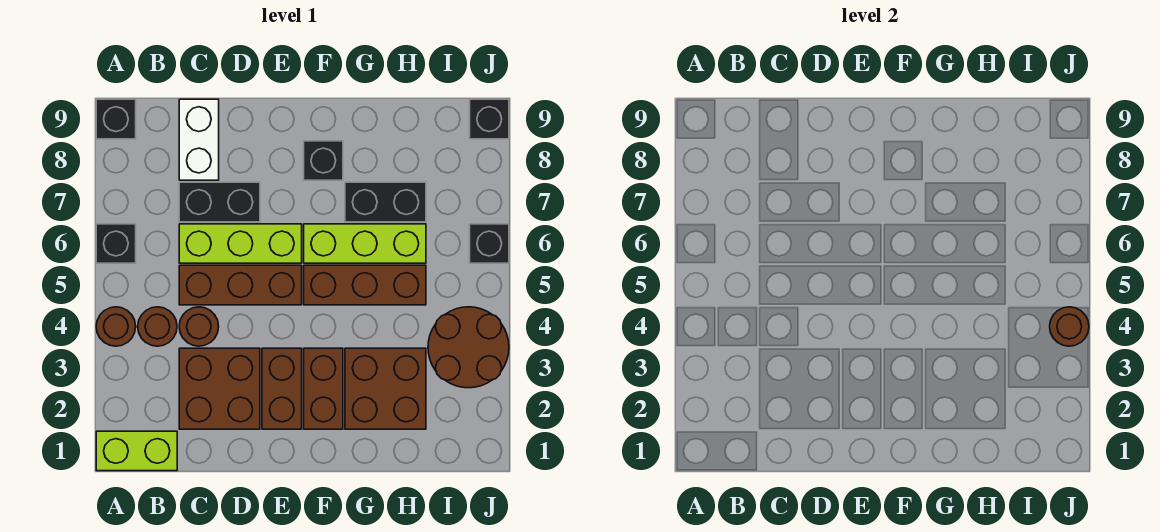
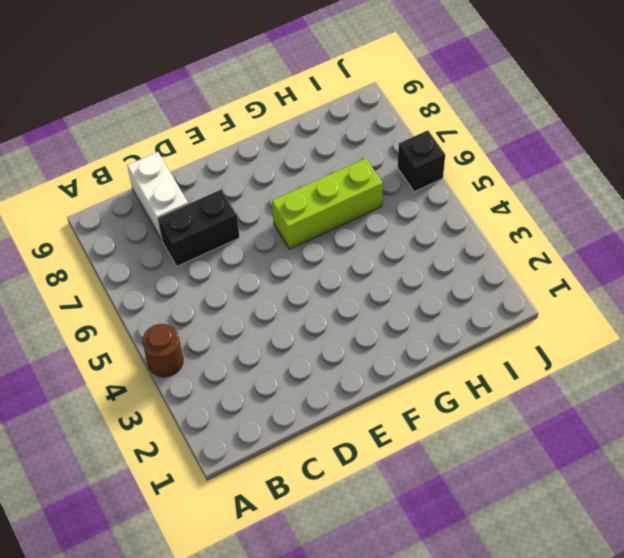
none -> lime brick A1:B1 level 1
none -> black brick A6 level 1
none -> black brick A9 level 1

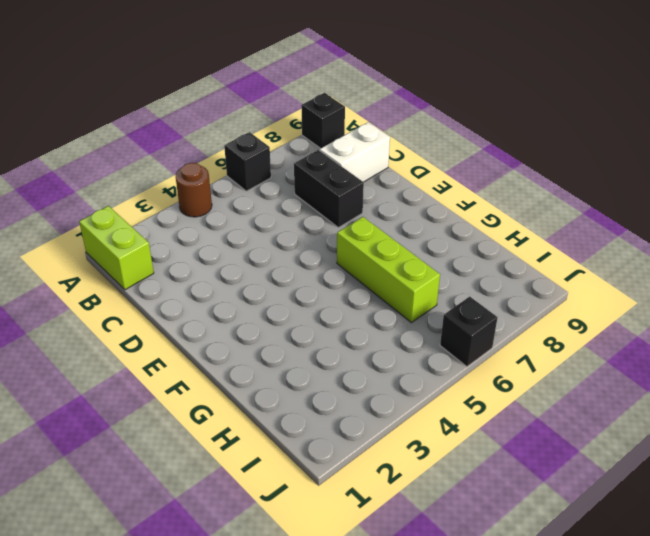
none -> brown round brick B4 level 1
none -> brown brick C2:D3 level 1
none -> brown round brick C4 level 1

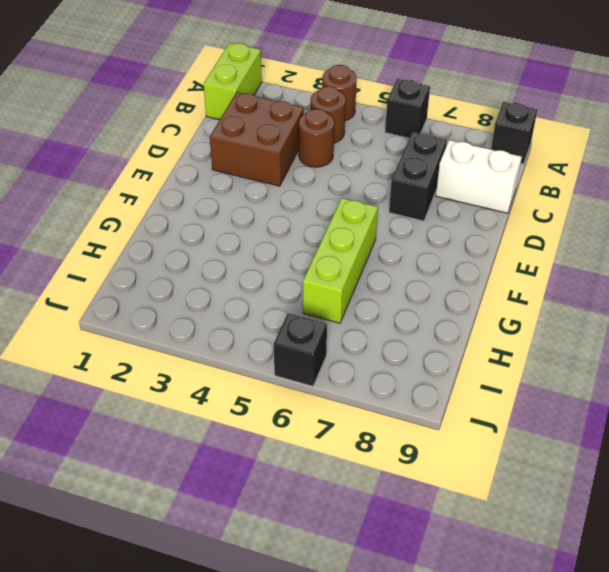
none -> brown brick C5:E5 level 1
none -> lime brick C6:E6 level 1
none -> brown brick E2:E3 level 1

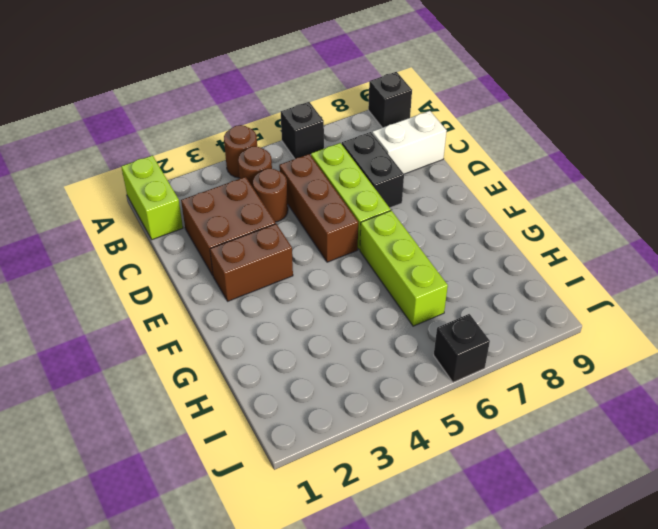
none -> brown brick F2:F3 level 1
none -> brown brick F5:H5 level 1
none -> black brick F8 level 1

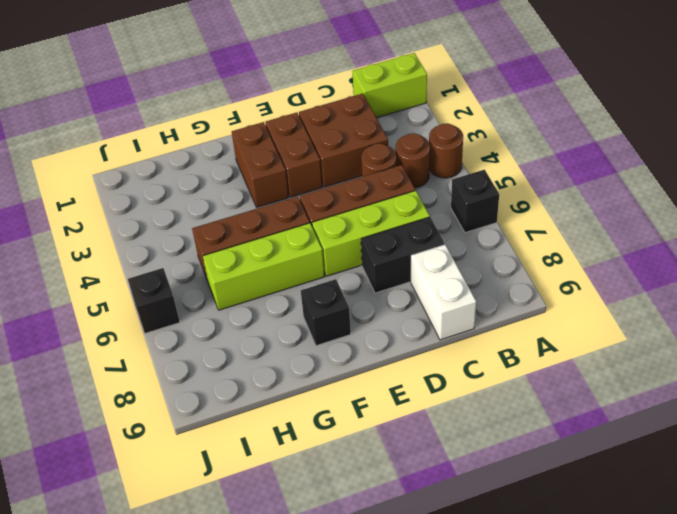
none -> black brick A9 level 1
none -> brown brick G2:H3 level 1
none -> black brick G7:H7 level 1

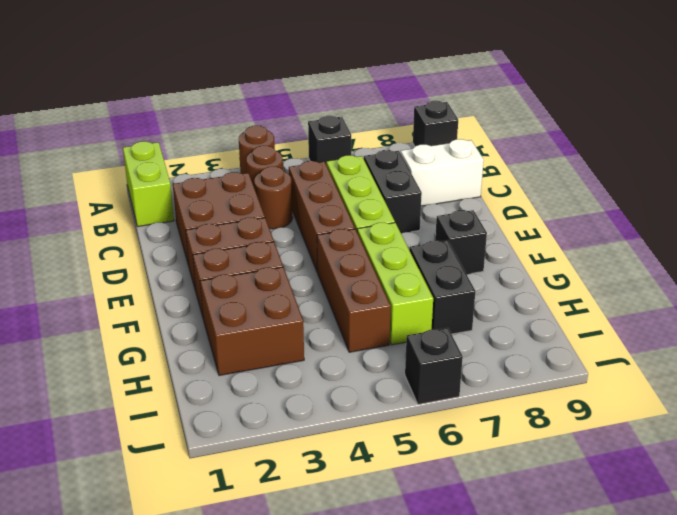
none -> brown round brick I3:J4 level 1
none -> black brick J9 level 1
none -> brown round brick J4 level 2

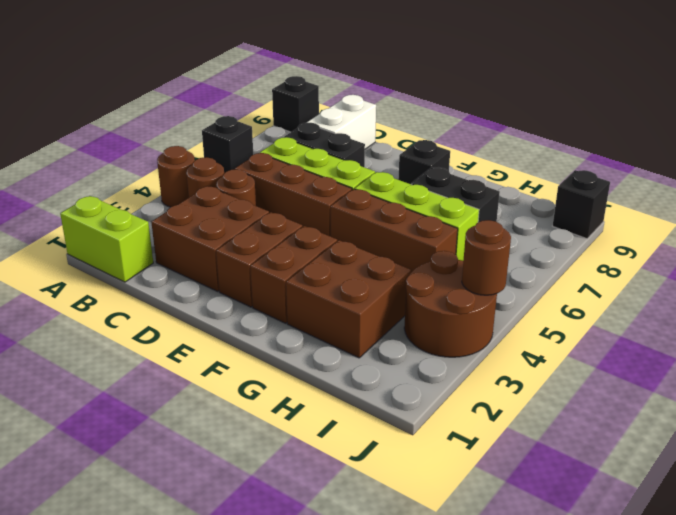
none -> black brick J6 level 1

